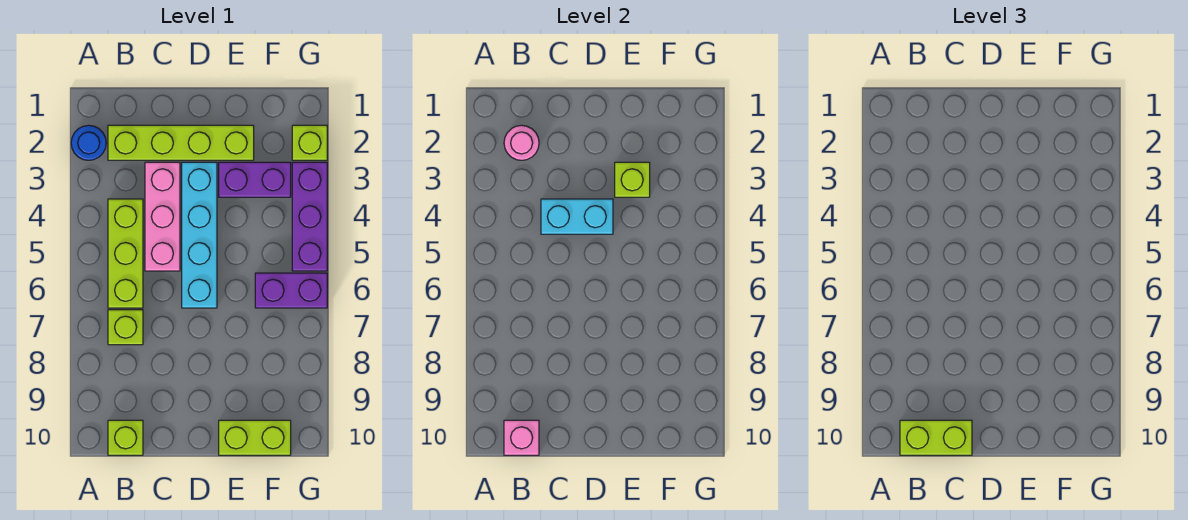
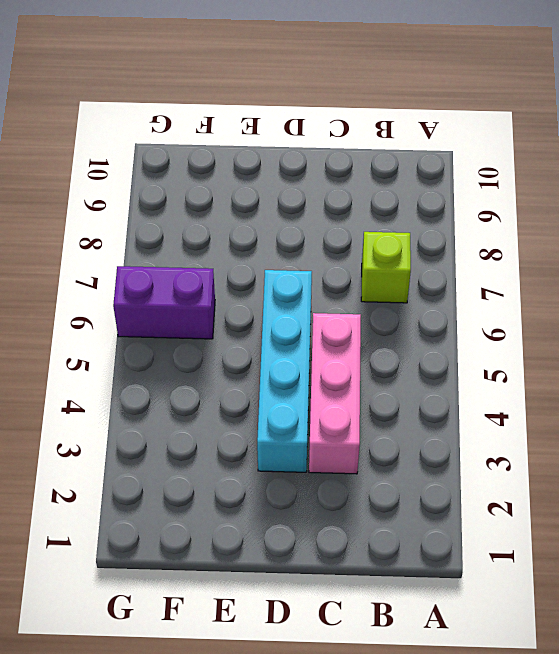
none -> blue round brick A2 level 1
none -> lime brick B2:E2 level 1
none -> lime brick B4:B6 level 1

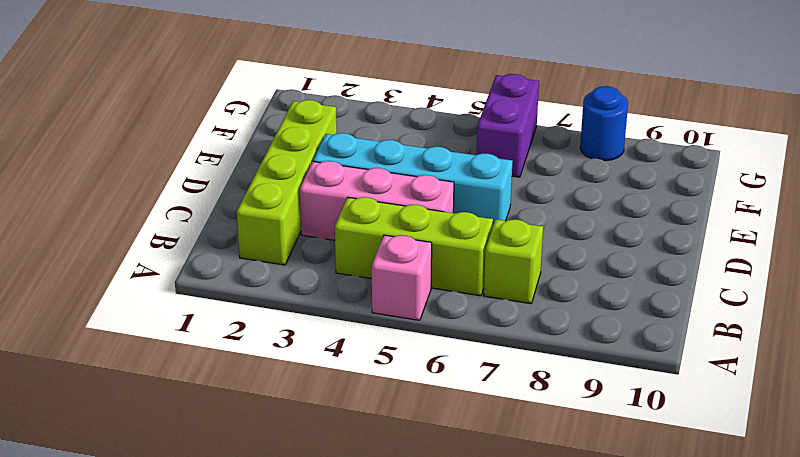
pink brick A5 level 1 -> pink brick B10 level 2
blue round brick G8 level 1 -> blue round brick A2 level 1
none -> lime brick B10 level 1
none -> purple brick E3:F3 level 1
none -> lime brick E10:F10 level 1

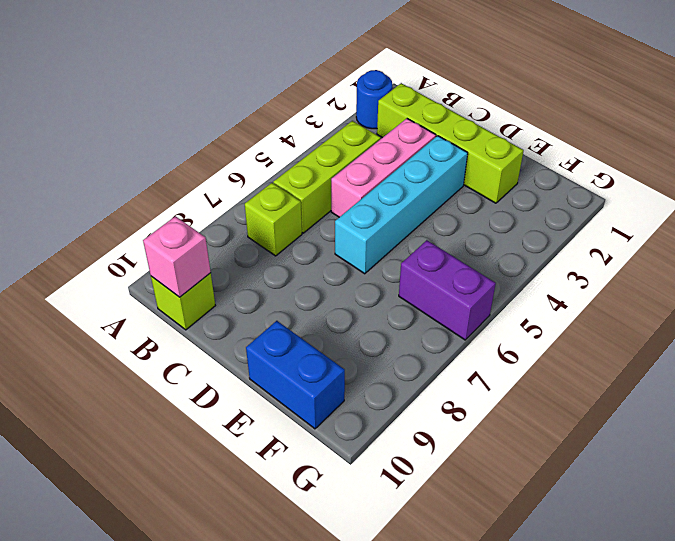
blue brick E10:F10 level 1 -> lime brick E10:F10 level 1
none -> purple brick E3:F3 level 1
none -> lime brick G2 level 1
none -> purple brick G3:G5 level 1

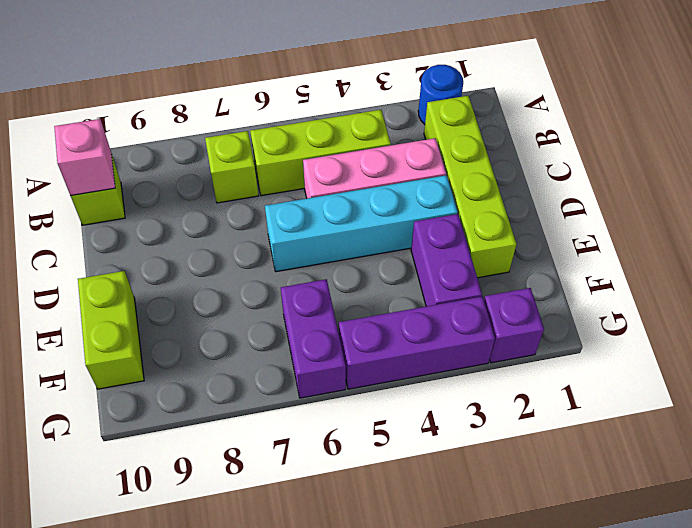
purple brick G2 level 1 -> lime brick G2 level 1
none -> pink round brick B2 level 2
none -> cyan brick C4:D4 level 2
none -> lime brick E3 level 2

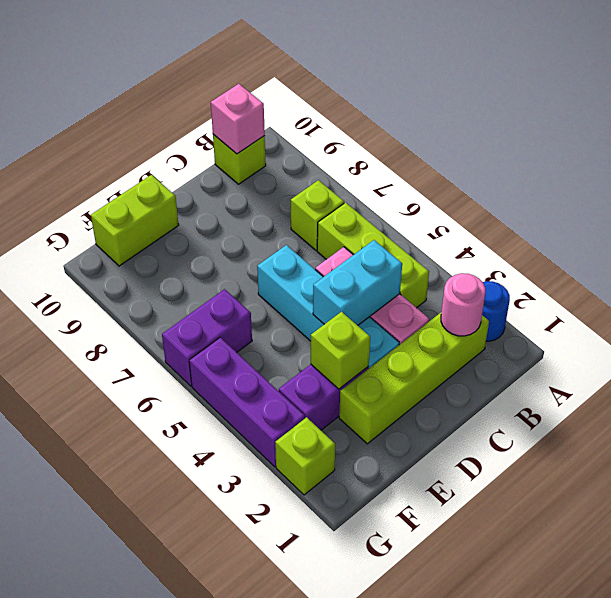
none -> lime brick B10:C10 level 3

